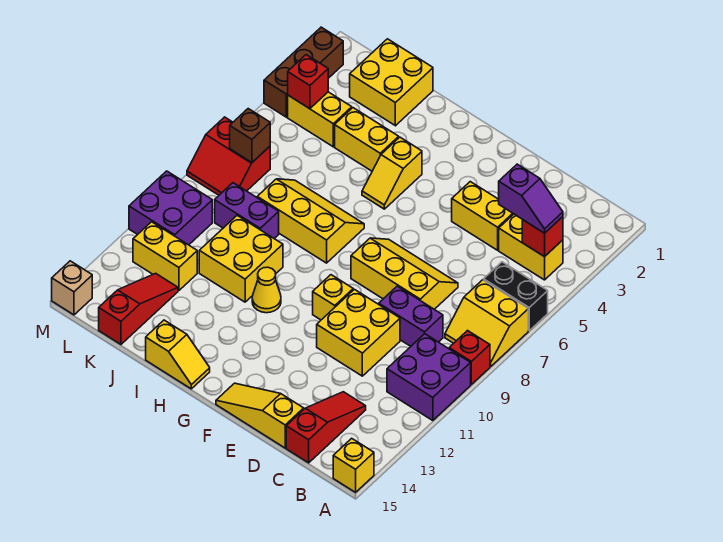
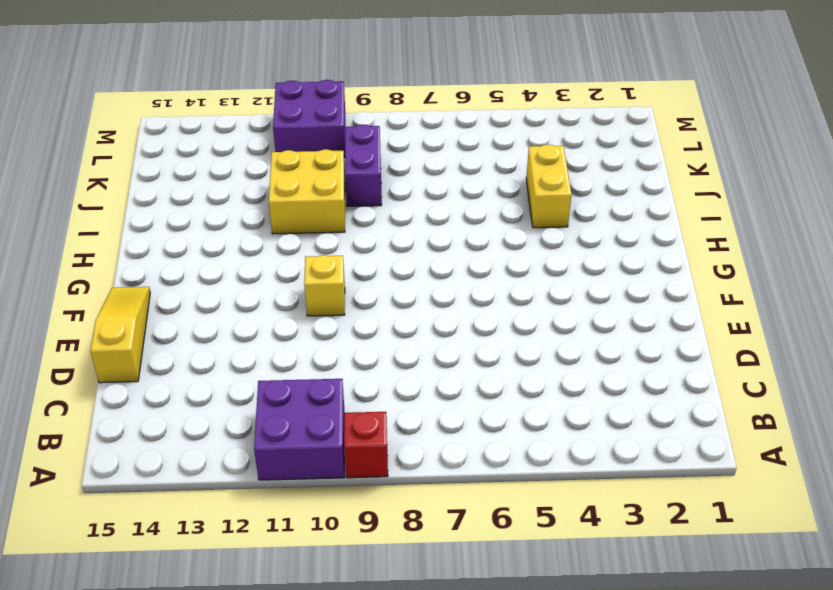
none -> black brick A6:B6 level 1
none -> yellow slope A7:B8 level 1 top 7
none -> yellow brick A15 level 1
none -> yellow brick B4:C4 level 1

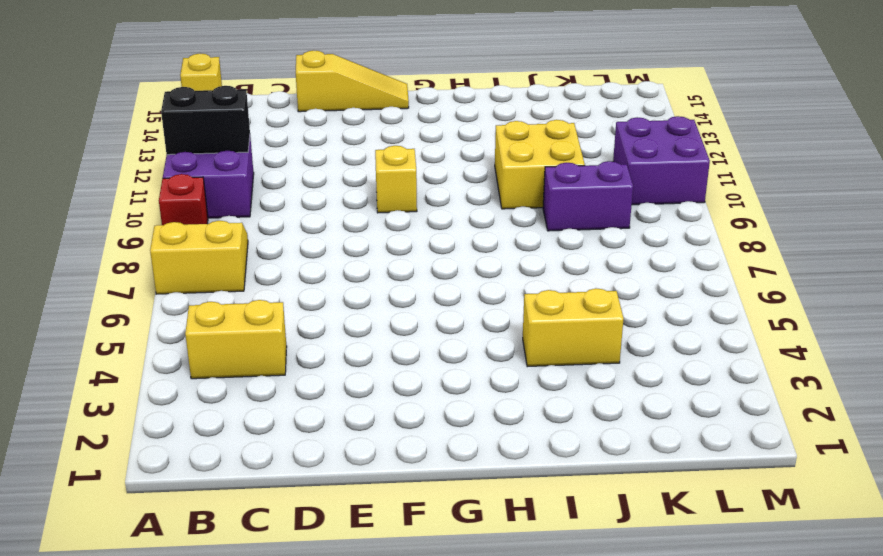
black brick A11:B11 level 2 -> black brick A6:B6 level 1
none -> purple brick C9:D9 level 1
none -> red slope C13:C15 level 1 top 15
none -> yellow brick D4:E4 level 1
none -> yellow slope D7:F8 level 1 top 8

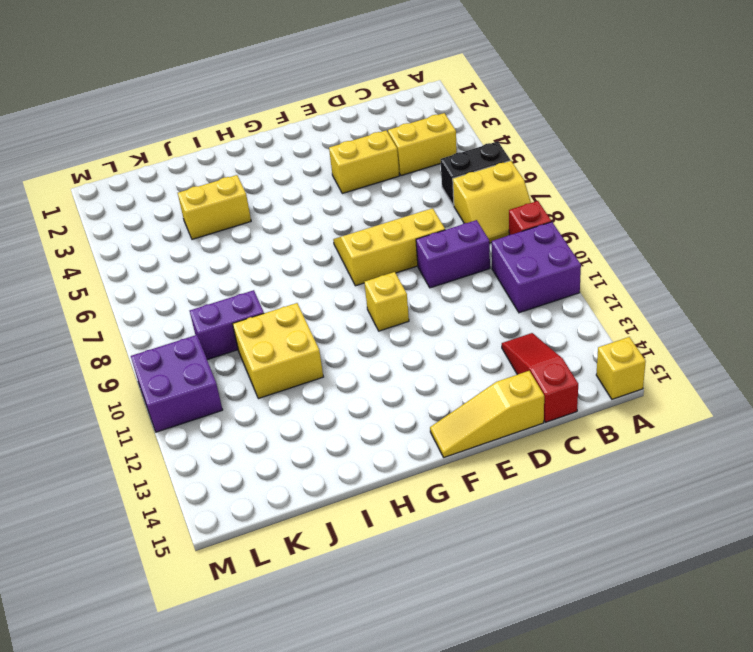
none -> yellow brick D10:E11 level 1
none -> yellow slope H4:H5 level 1 top 4
none -> yellow slope H7:J8 level 1 top 8
none -> yellow cone H11 level 1

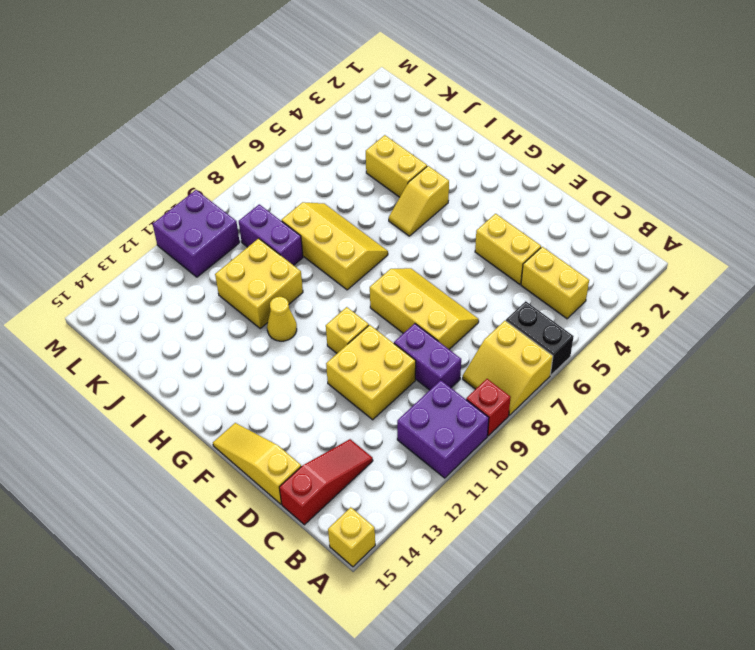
none -> yellow slope H15:I15 level 1 top I
none -> yellow brick J1:K2 level 1
none -> yellow brick K4:L4 level 1
none -> yellow brick K12:L12 level 1

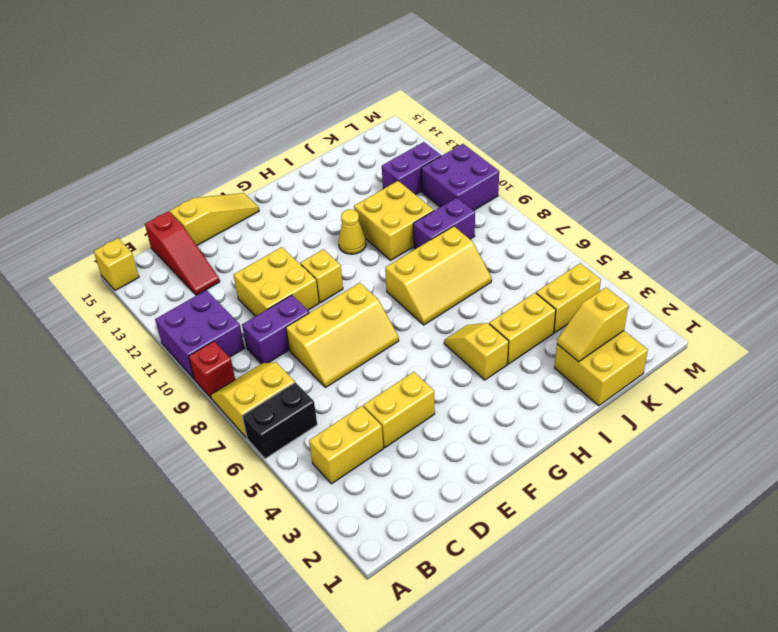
yellow slope J2:K2 level 2 top K -> yellow slope H15:I15 level 1 top I
purple brick K12:L12 level 1 -> yellow brick K12:L12 level 1
none -> red slope K13:K15 level 1 top 15
none -> red slope L7:M8 level 1 top 7
none -> brown brick M2:M4 level 1
none -> tan brick M15 level 1

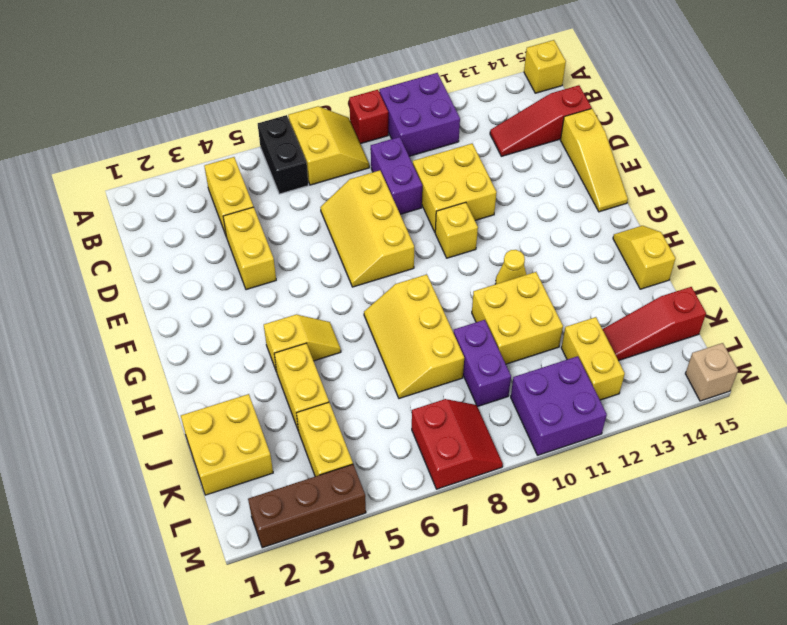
none -> red brick B4 level 2
none -> red brick L4 level 2
none -> brown brick L7 level 2
none -> purple slope B4:C4 level 3 top C

